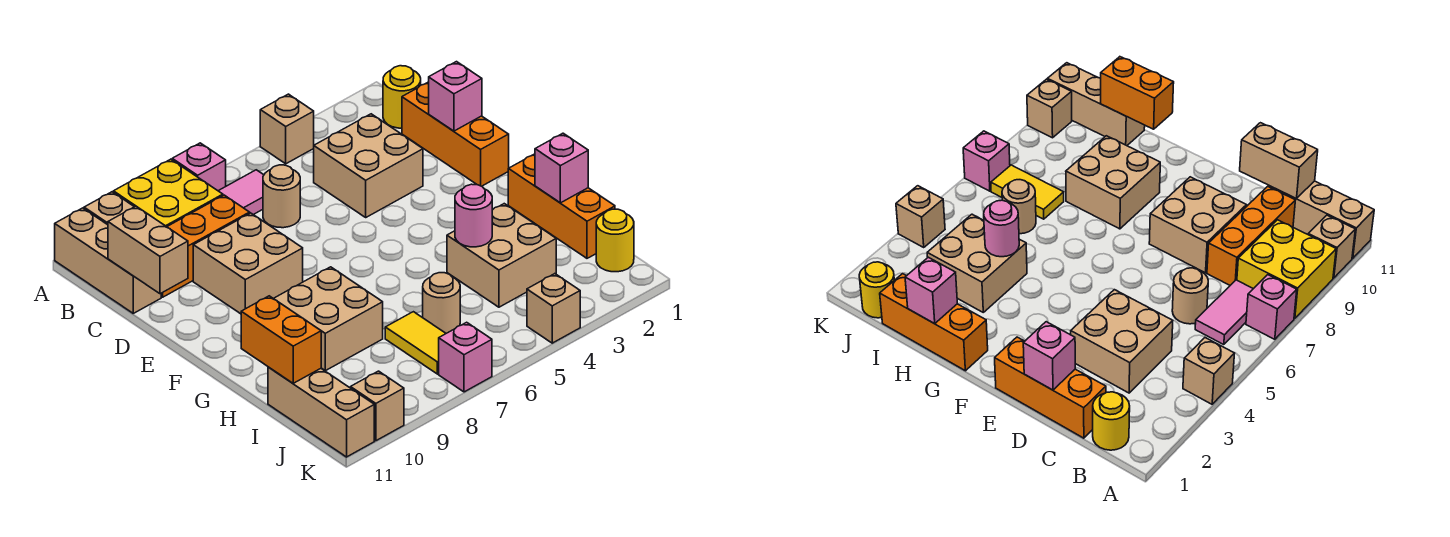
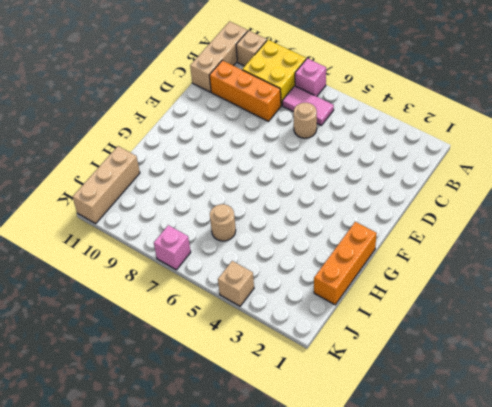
none -> tan brick A4 level 1
none -> yellow round brick B1 level 1
none -> orange brick C1:E1 level 1

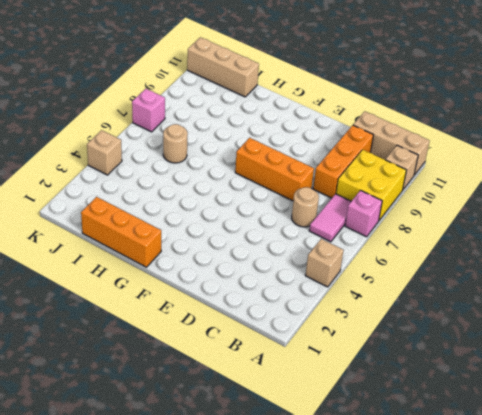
orange brick D7:F7 level 1 -> orange brick C1:E1 level 1
none -> yellow round brick B1 level 1
none -> tan brick C3:D4 level 1
none -> tan brick D8:E9 level 1

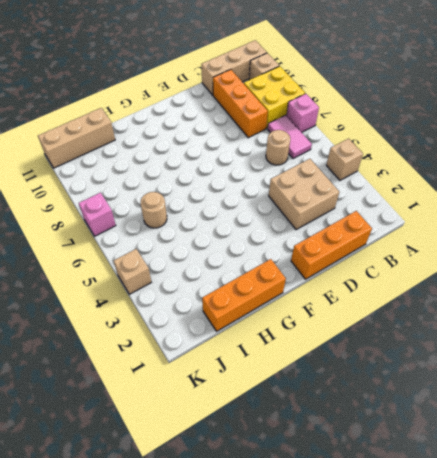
none -> yellow round brick B1 level 1
none -> tan brick D8:E9 level 1
none -> tan brick G8:H9 level 1

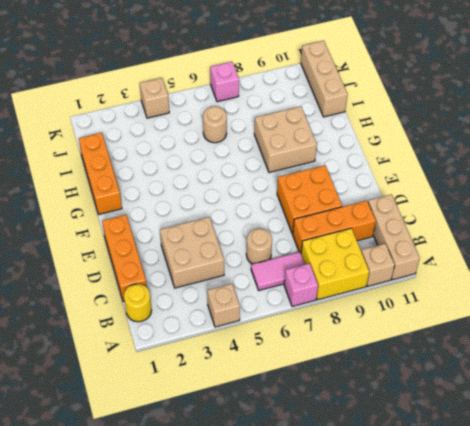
orange brick D8:E9 level 1 -> tan brick D8:E9 level 1
none -> tan brick H3:I4 level 1
none -> yellow tile I7:J7 level 1
none -> yellow round brick J1 level 1

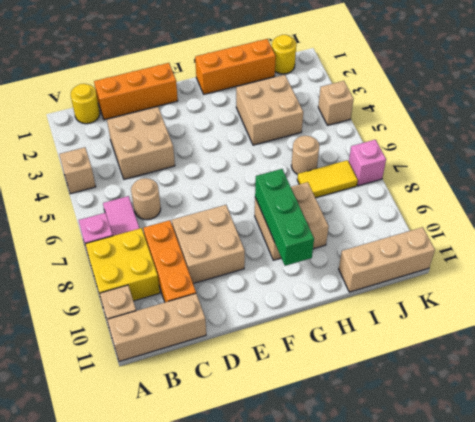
green brick G8:G10 level 2 -> none
none -> tan brick K10 level 1
none -> tan brick C11:D11 level 2
none -> pink brick D1 level 2

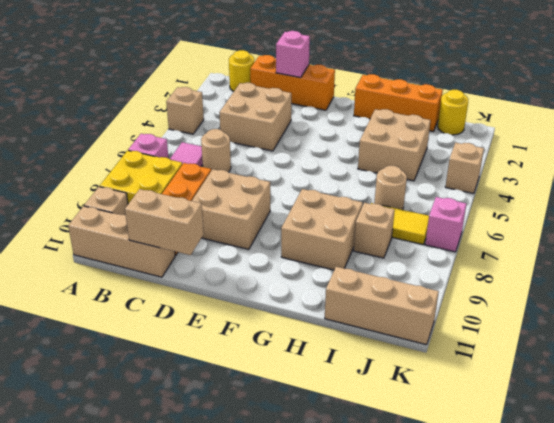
tan brick I8 level 1 -> tan brick K10 level 1
none -> pink brick H1 level 2
none -> pink round brick H4 level 2
none -> orange brick H11:I11 level 2

